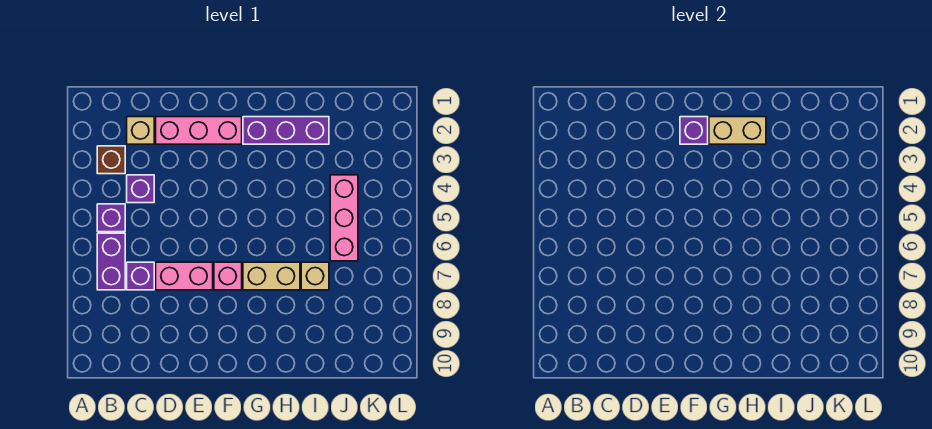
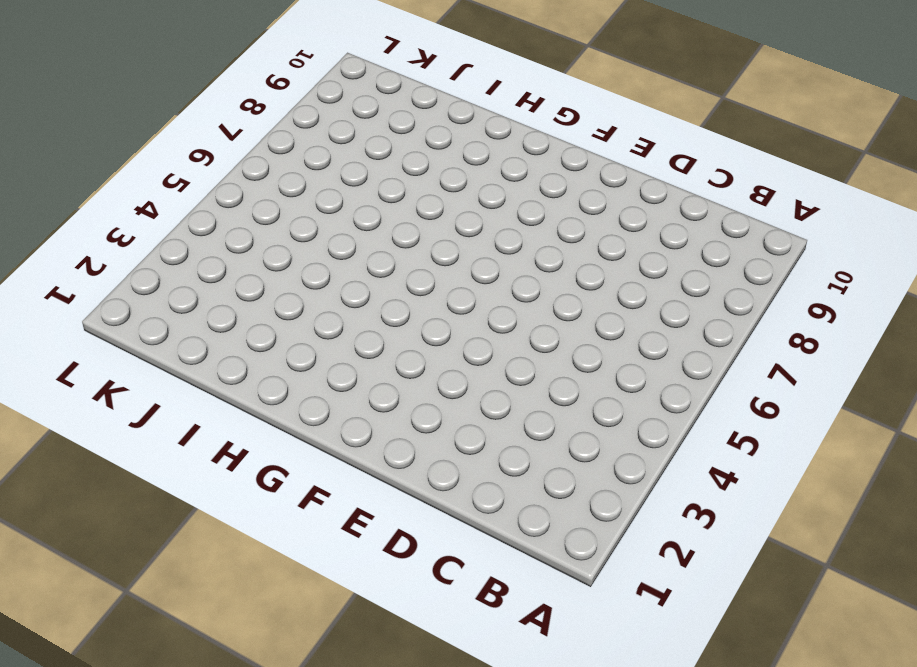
none -> brown brick B3 level 1
none -> purple brick B5 level 1
none -> purple brick B6:B7 level 1

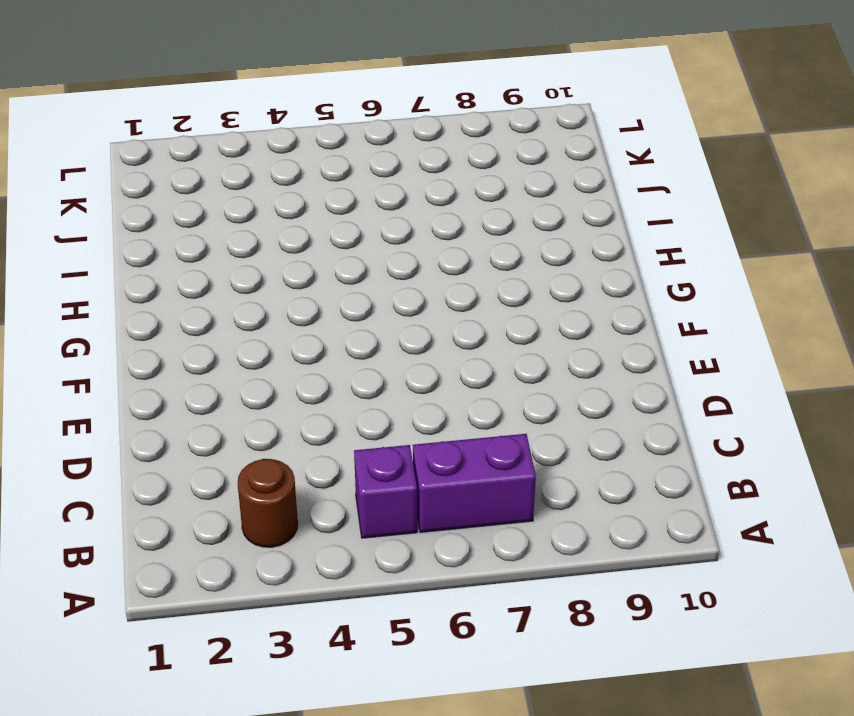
brown round brick B3 level 1 -> brown brick B3 level 1
none -> tan brick C2 level 1
none -> purple brick C4 level 1
none -> purple brick C7 level 1

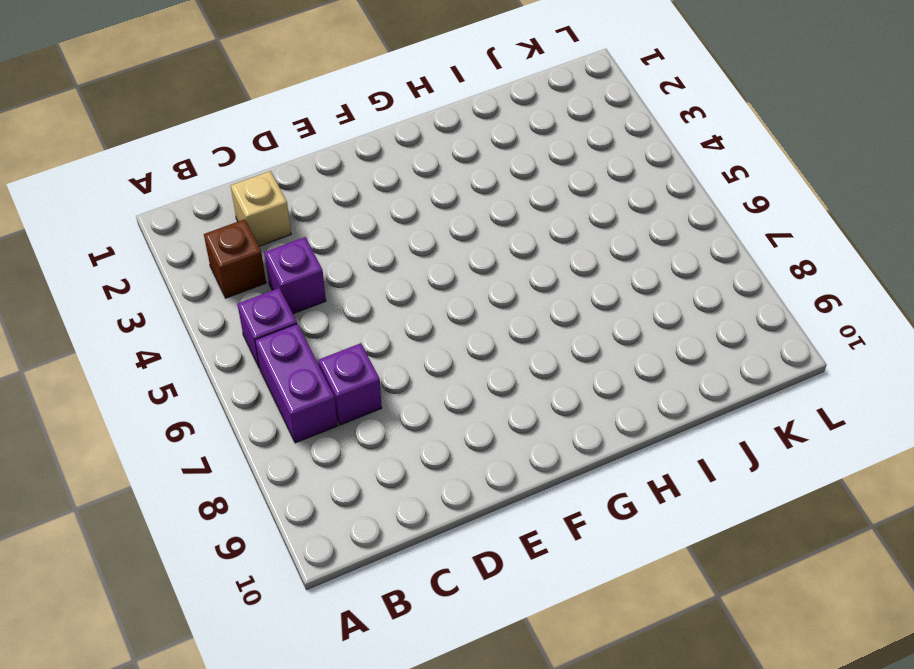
none -> pink brick D2:F2 level 1
none -> pink brick D7:E7 level 1
none -> pink brick F7 level 1

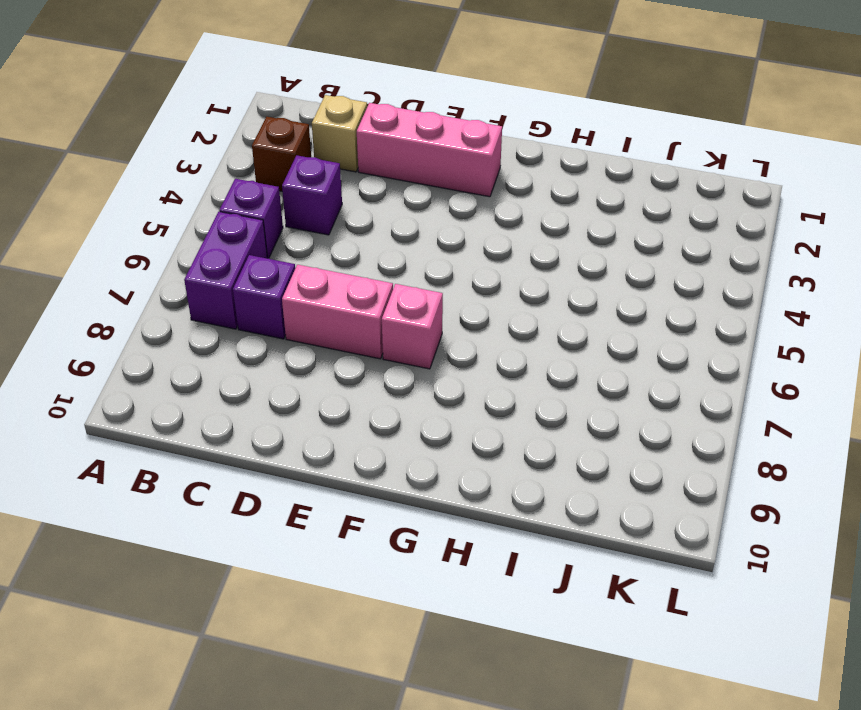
none -> purple brick G2:I2 level 1
none -> tan brick G7:H7 level 1
none -> tan brick I7 level 1

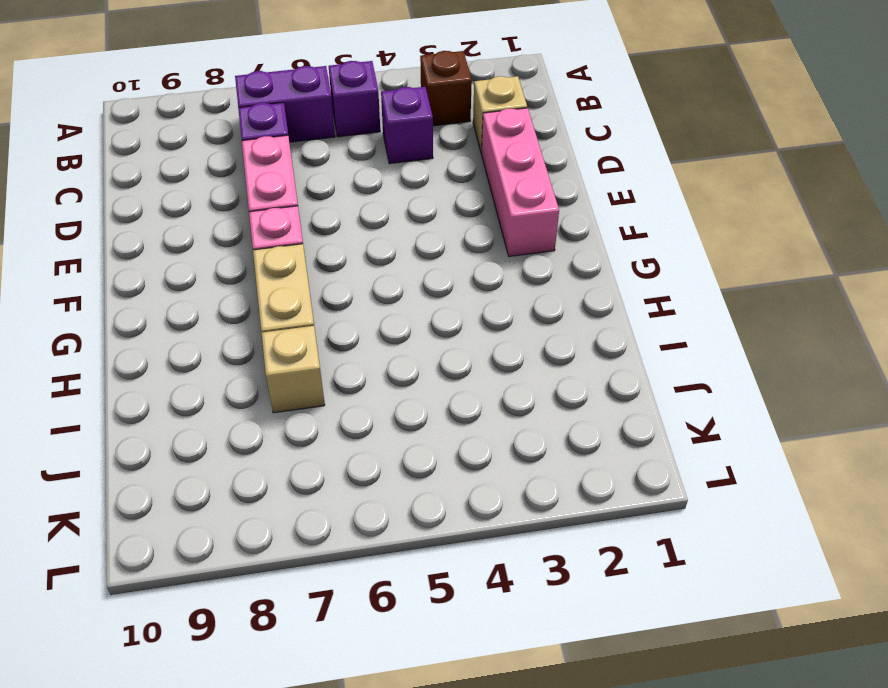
none -> purple brick G2:I2 level 1
none -> pink brick J4:J6 level 1
none -> purple brick F2 level 2

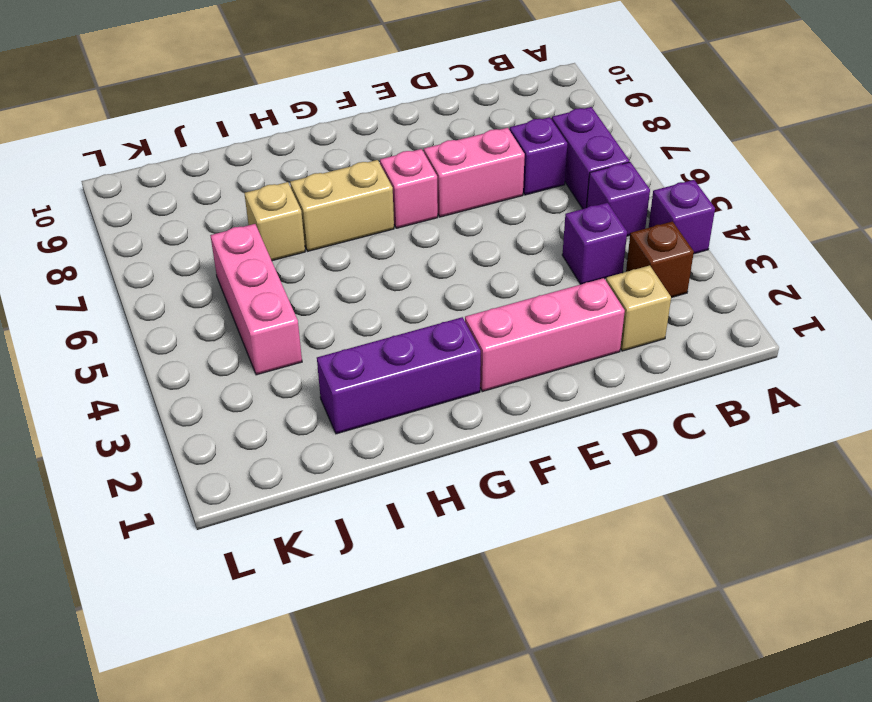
purple brick A4 level 1 -> purple brick F2 level 2
none -> tan brick G2:H2 level 2

